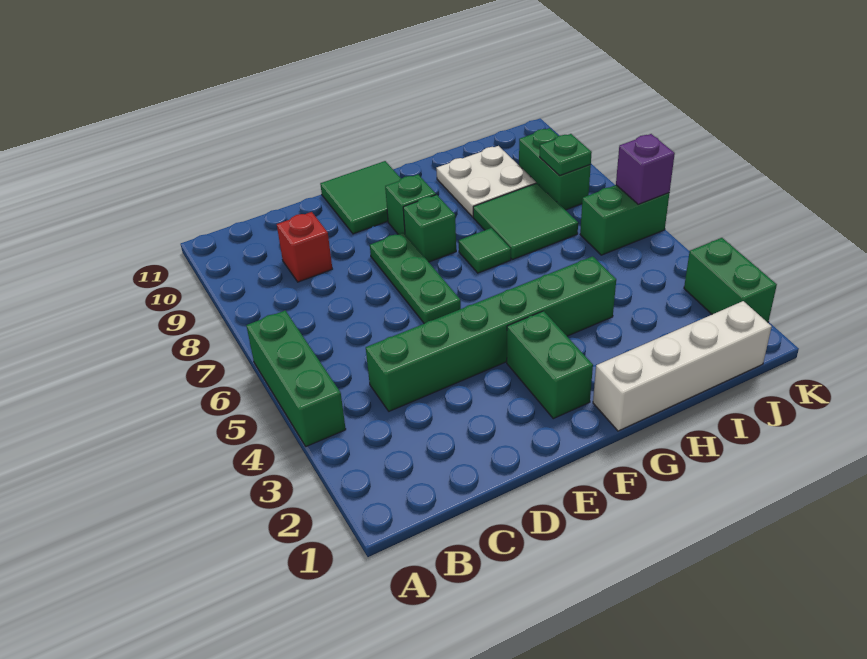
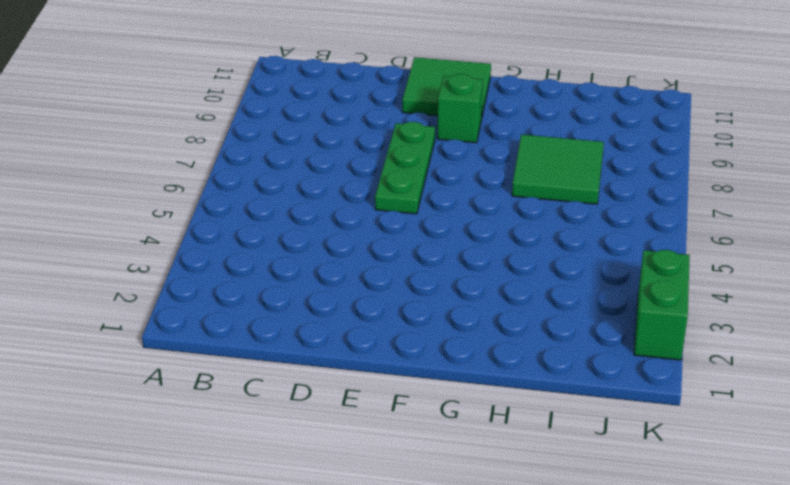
none -> green brick A4:A6 level 1
none -> green brick C4:H4 level 1
none -> red brick C9 level 1

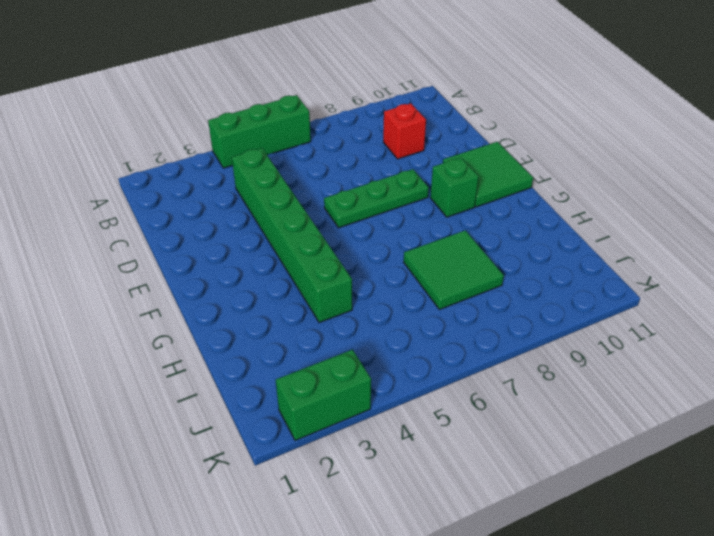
none -> green brick F2:F3 level 1
none -> green brick F8 level 1
none -> white brick G1:J1 level 1

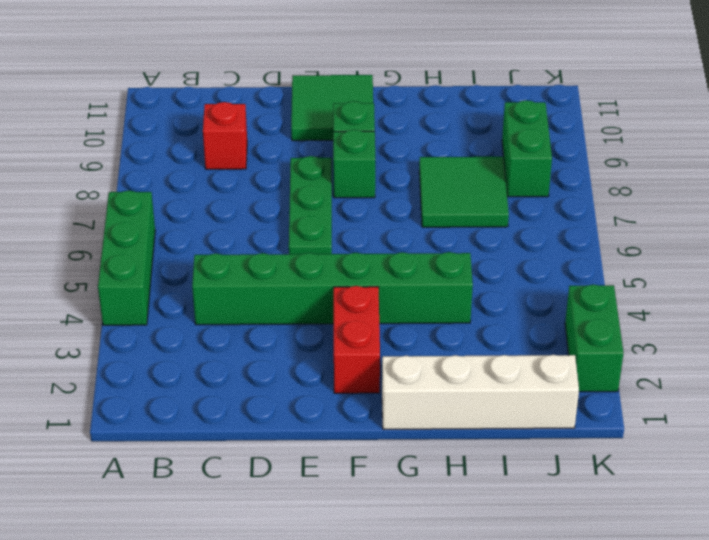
red brick F2:F3 level 1 -> green brick F2:F3 level 1
none -> green tile G7 level 1
none -> white plate H9:I10 level 1
none -> green brick J6:K6 level 1

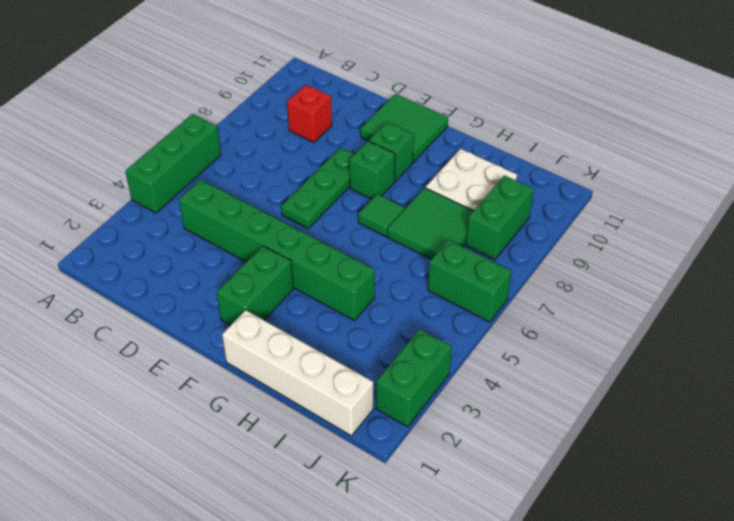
none -> green plate J8 level 2
none -> purple brick K6 level 2

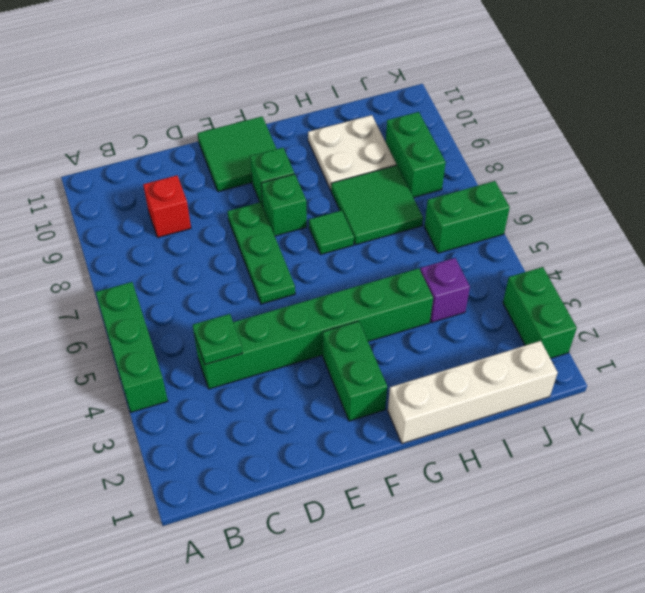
green plate C4 level 2 -> green plate J8 level 2
purple brick I4 level 1 -> purple brick K6 level 2

